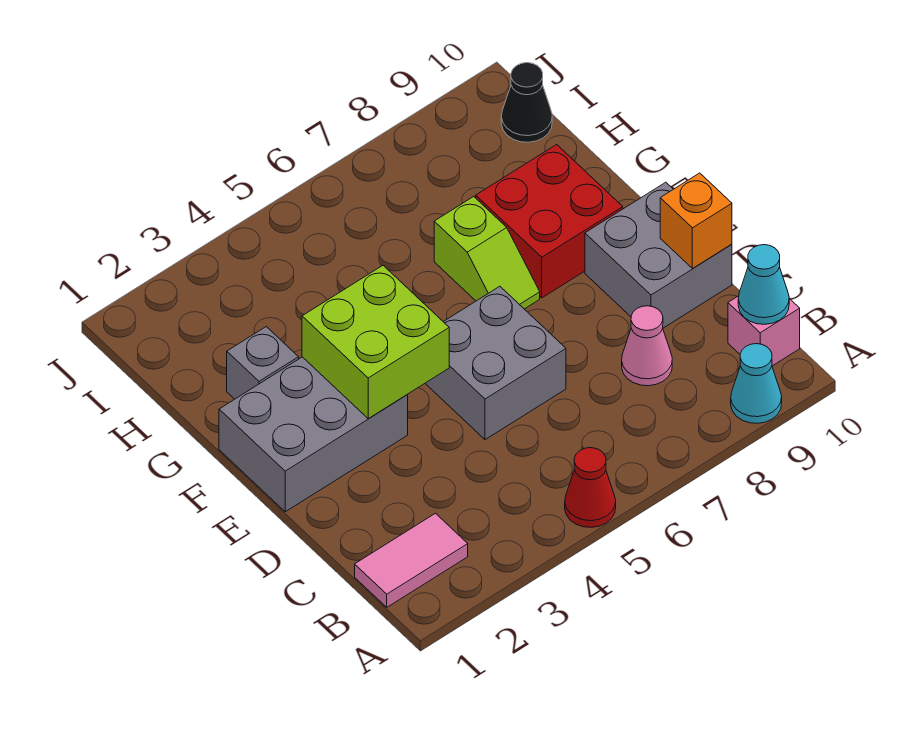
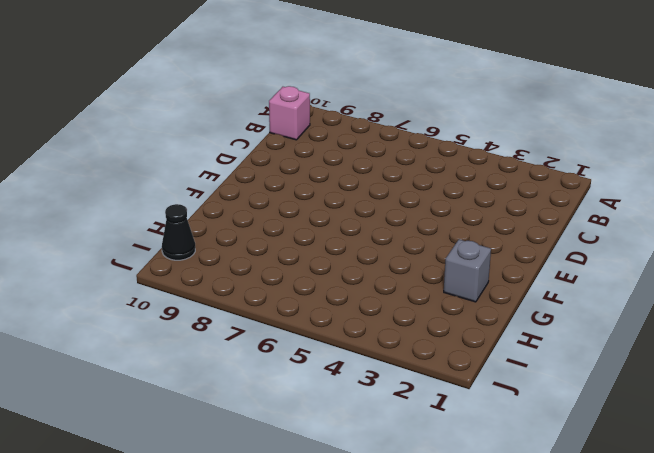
none -> red cone A5 level 1
none -> cyan cone A9 level 1
none -> pink tile B1:B2 level 1

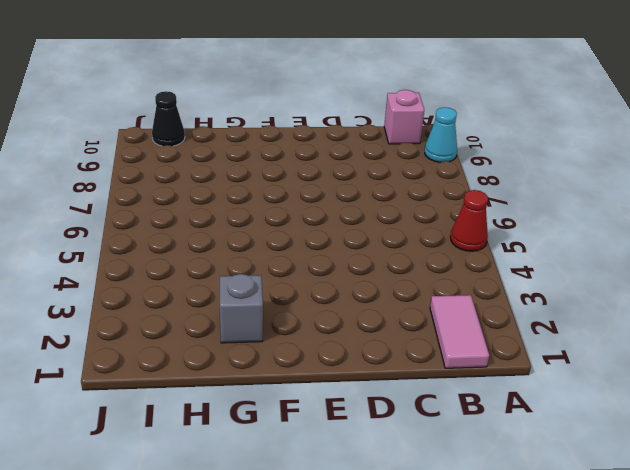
none -> pink cone C8 level 1
none -> grey brick D5:E6 level 1
none -> grey brick D9:E10 level 1

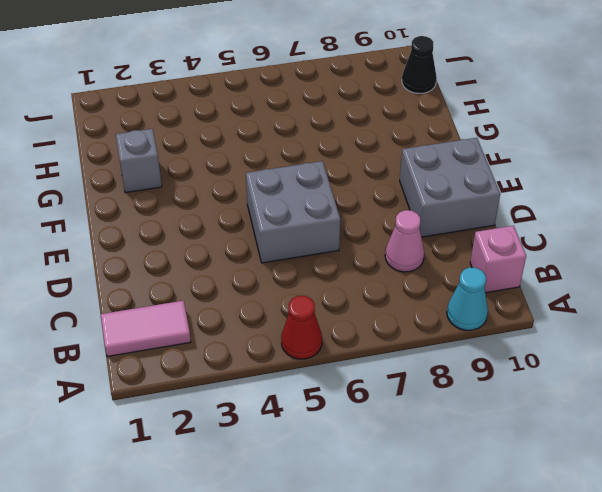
none -> grey brick E1:F3 level 1
none -> lime slope F7:G7 level 1 top G
none -> red brick F8:G9 level 1

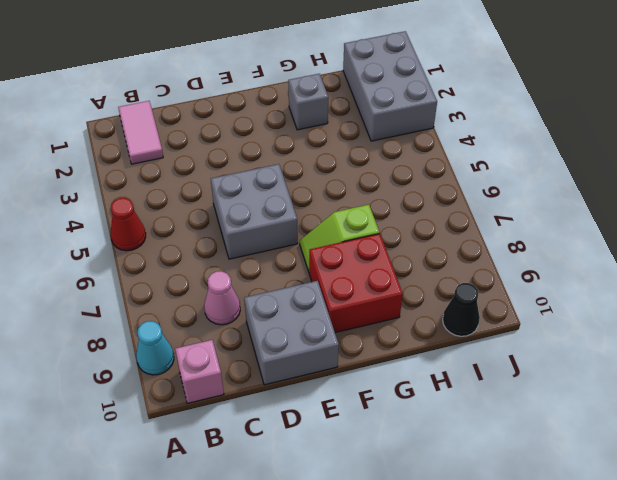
grey brick I1:J3 level 1 -> grey brick E1:F3 level 1
none -> cyan cone B10 level 2
none -> orange brick D10 level 2
none -> lime brick E3:F4 level 2

